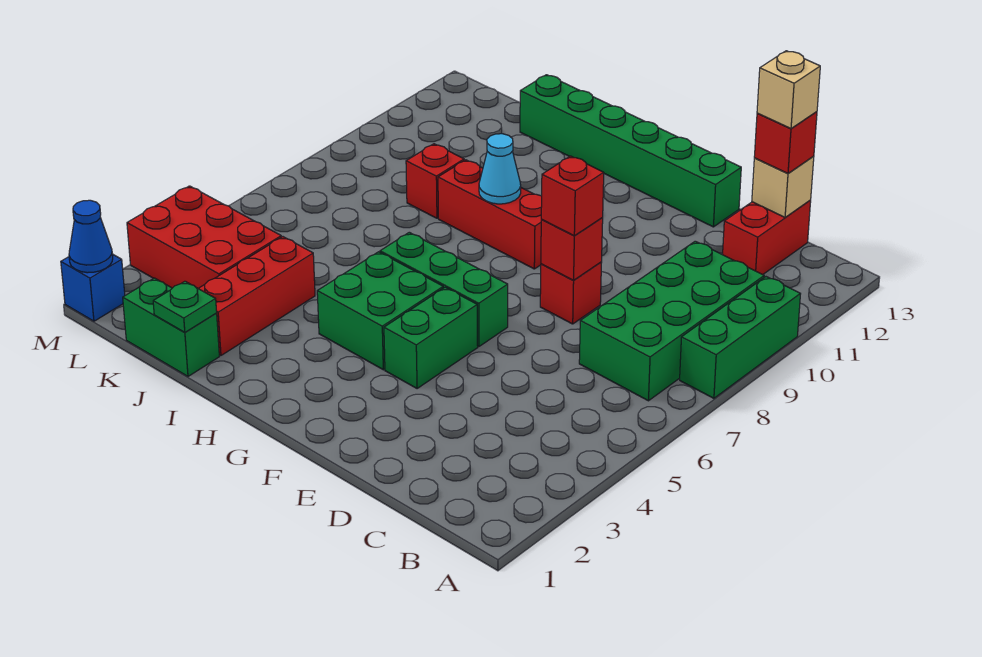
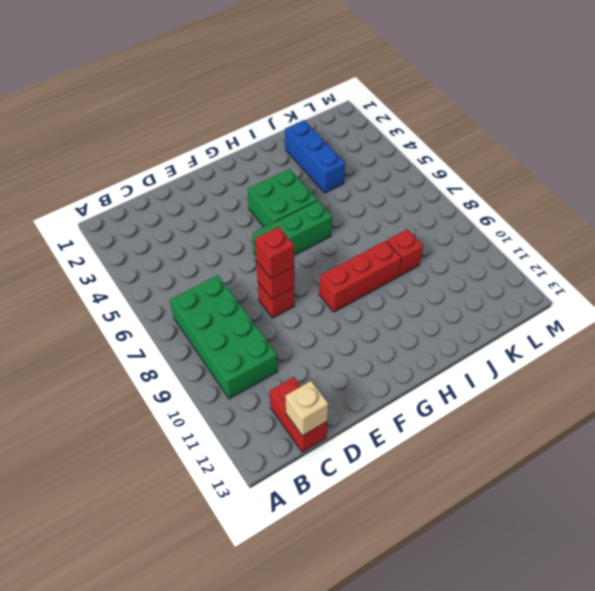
blue brick J2:J4 level 1 -> red brick J2:J4 level 1
none -> green brick A8:A10 level 1
none -> green brick E13:J13 level 1
none -> green brick F4:F5 level 1

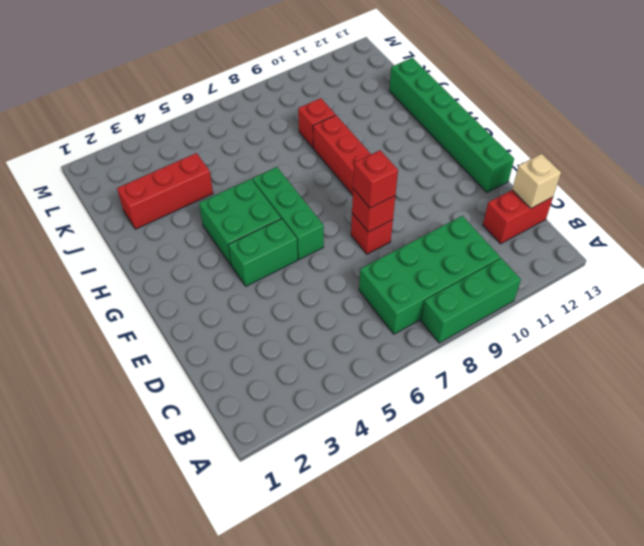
none -> green brick J1:K1 level 1
none -> red brick K3:M4 level 1
none -> blue brick M1 level 1

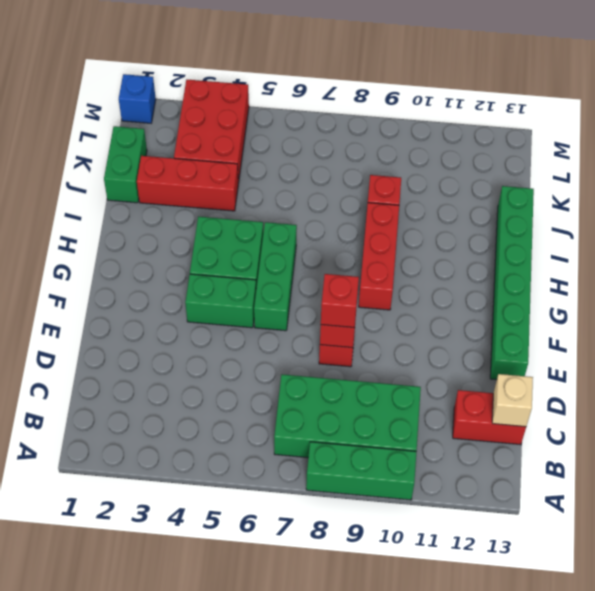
none -> cyan cone H9 level 2
none -> green plate J1 level 2
none -> blue cone M1 level 2

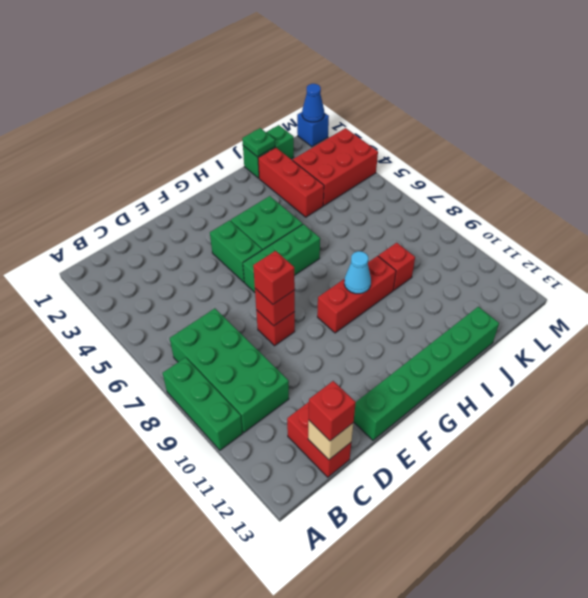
none -> tan brick C13 level 4

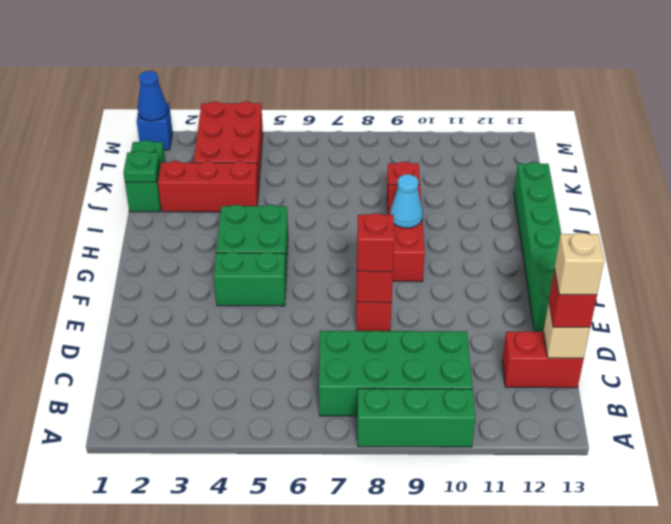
none -> green brick F6:H6 level 1

